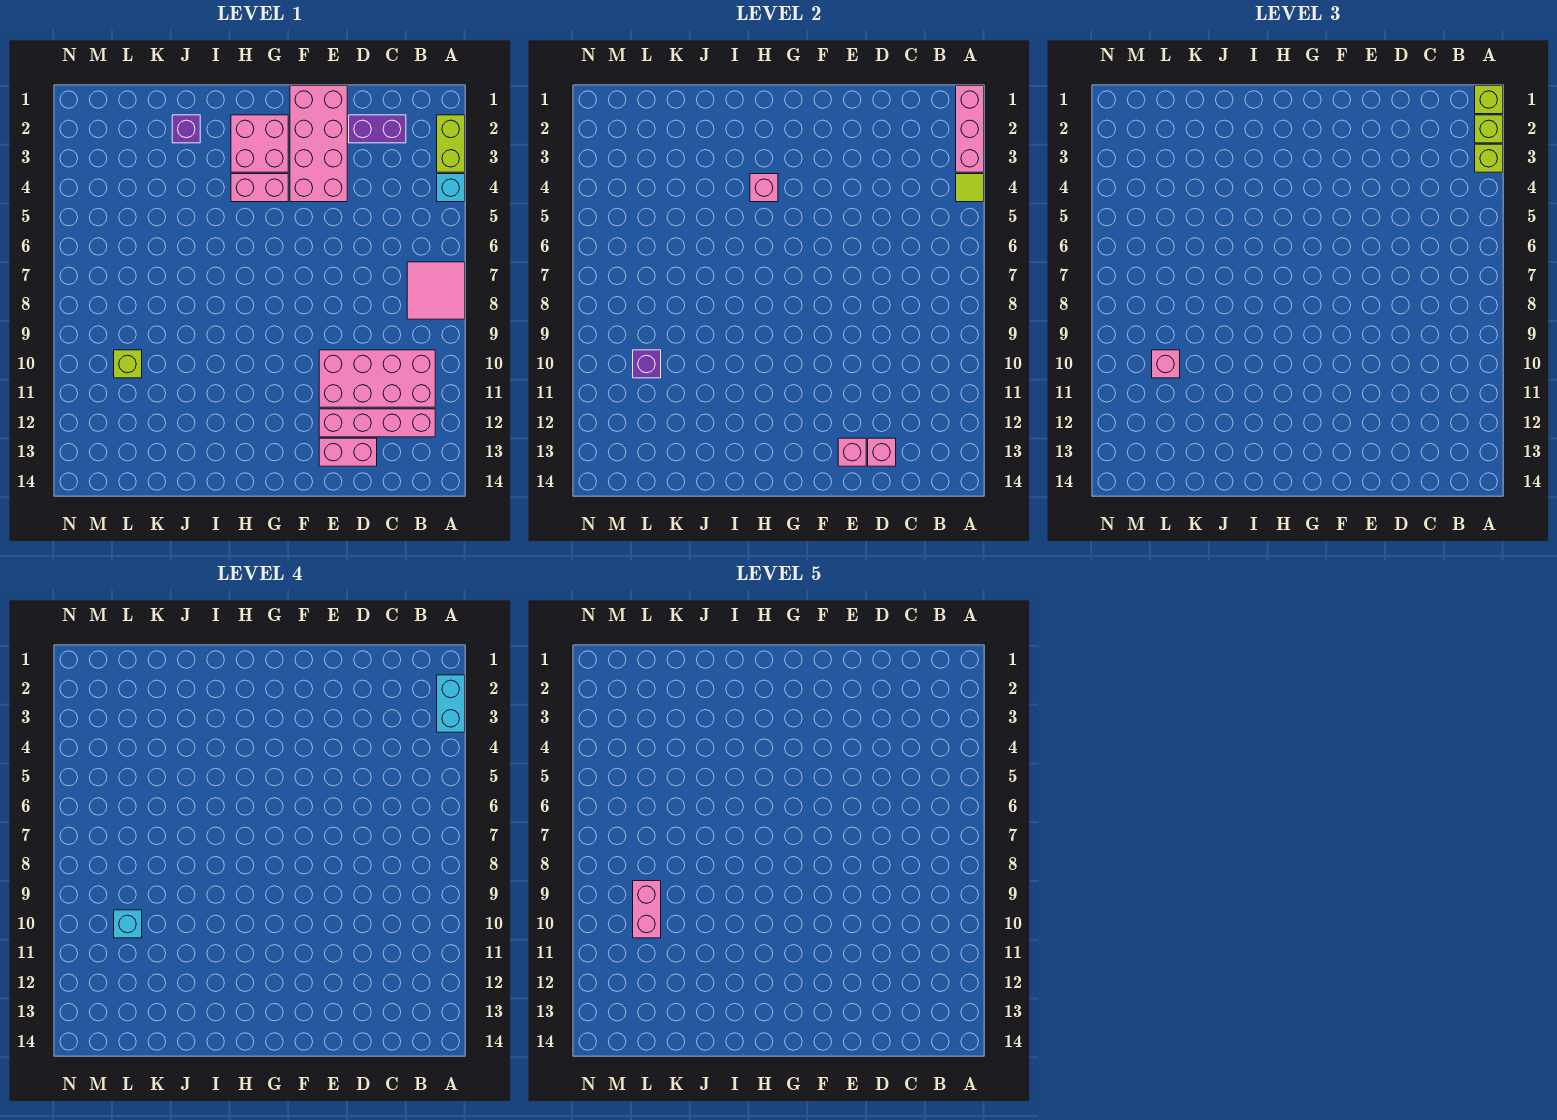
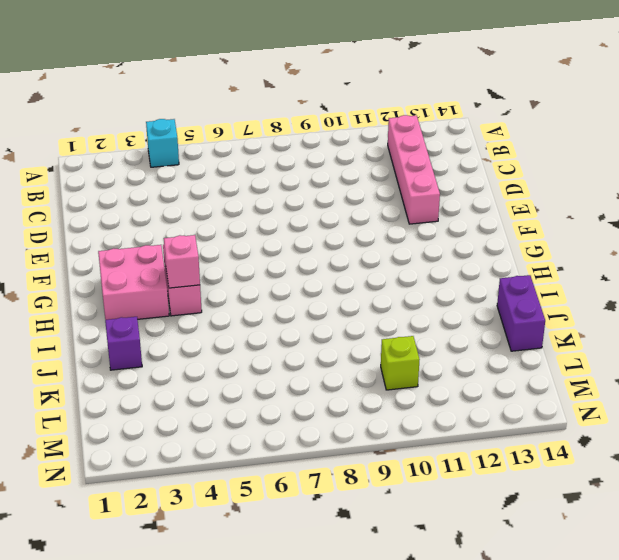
purple brick J14:K14 level 1 -> purple brick C2:D2 level 1
none -> lime brick A2:A3 level 1
none -> pink tile A7:B8 level 1
none -> pink brick B10:E11 level 1

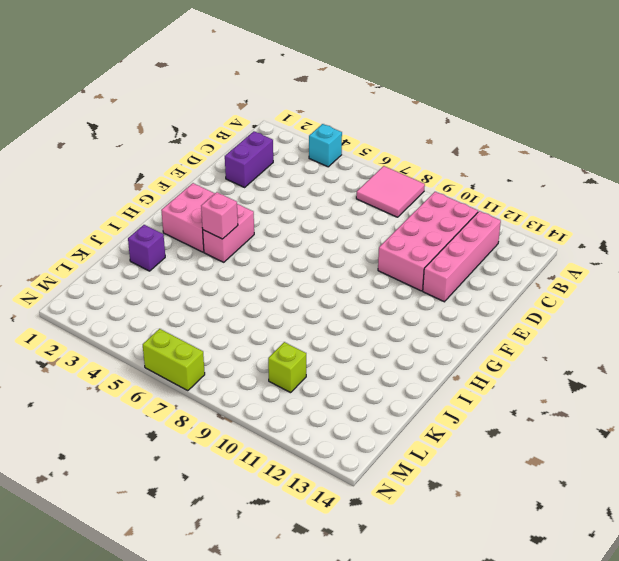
lime brick N6:N7 level 1 -> lime brick A2:A3 level 1
none -> pink brick D13:E13 level 1
none -> pink brick E1:F4 level 1
none -> pink brick A1:A3 level 2

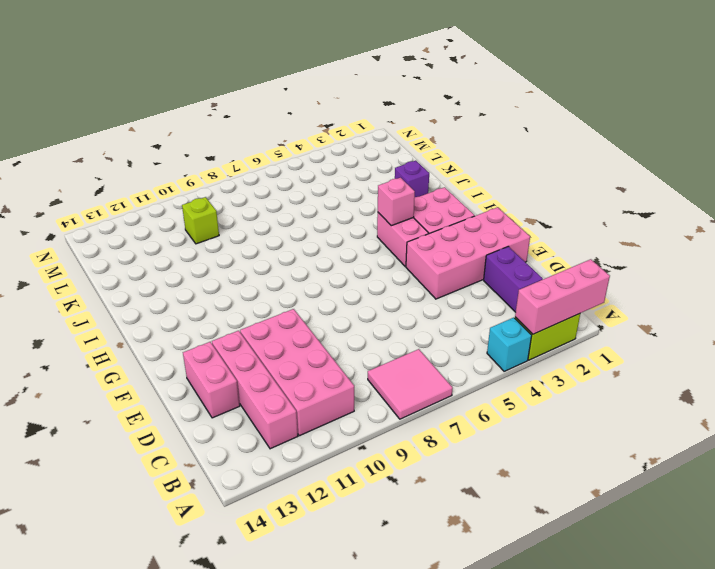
none -> lime tile A4 level 2
none -> pink brick D13 level 2
none -> pink brick E13 level 2

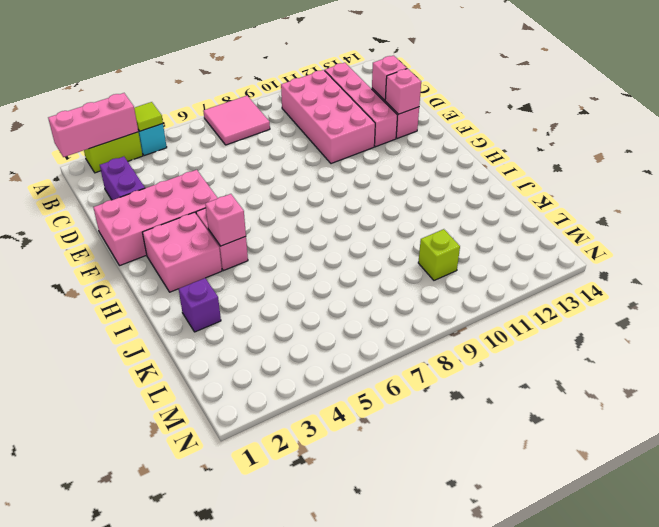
none -> purple brick L10 level 2
none -> lime brick A1 level 3
none -> lime brick A2 level 3

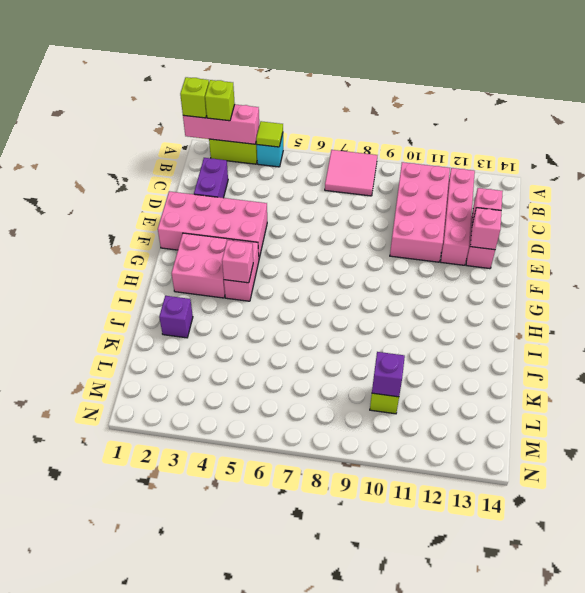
none -> lime brick A3 level 3
none -> pink brick L10 level 3
none -> cyan brick A2:A3 level 4

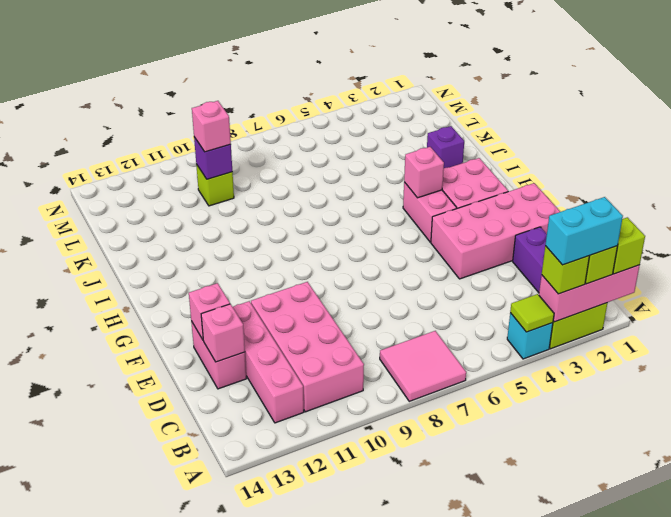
none -> cyan brick L10 level 4
none -> pink brick L9:L10 level 5

